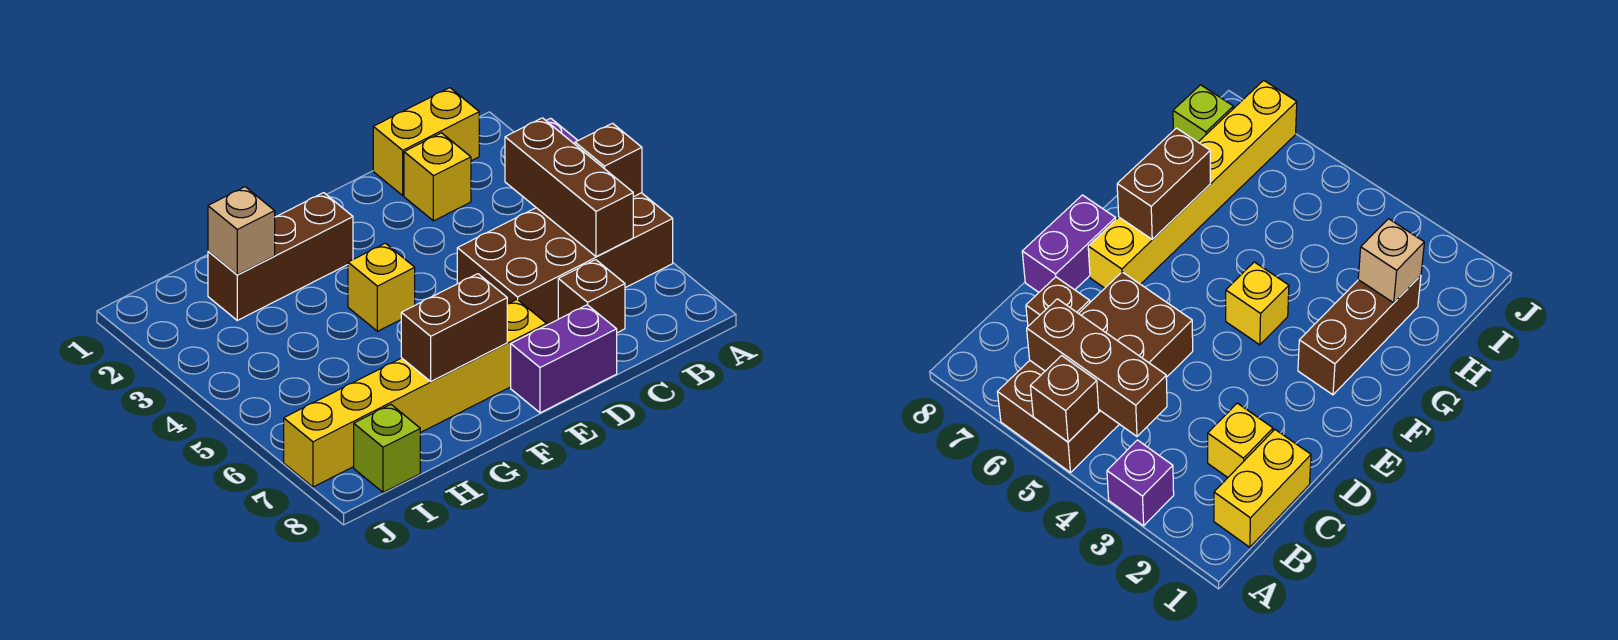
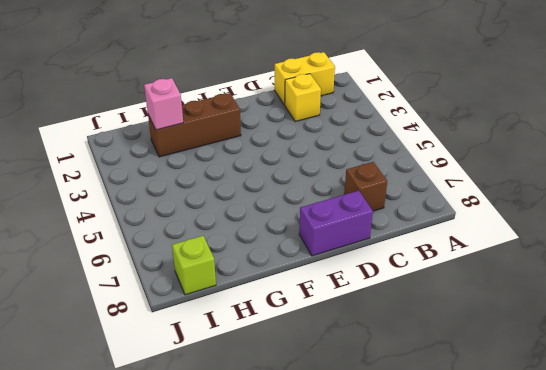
pink brick H2 level 2 -> tan brick H2 level 2
none -> purple brick A3 level 1
none -> brown brick A5:D6 level 1
none -> yellow brick E7:J7 level 1

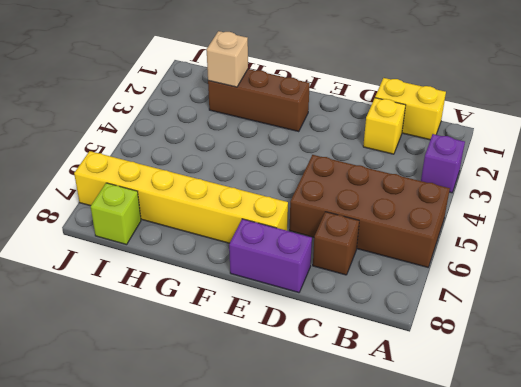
none -> yellow brick F4 level 1
none -> brown brick A5 level 2
none -> brown brick B4:B6 level 2

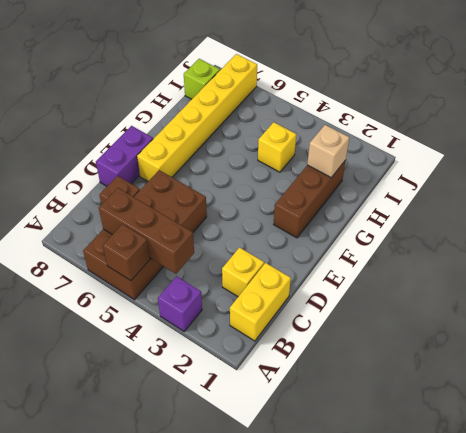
yellow brick H4 level 1 -> yellow brick F4 level 1
none -> brown brick F7:G7 level 2

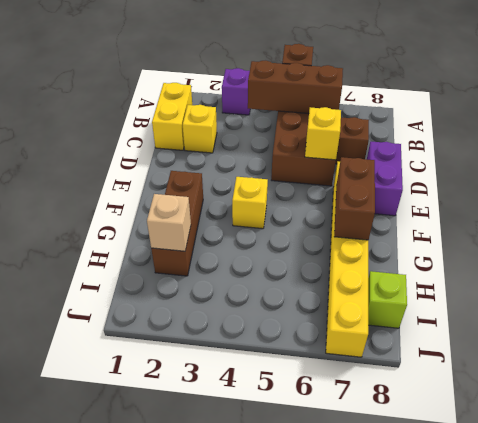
yellow brick D6 level 2 -> none

